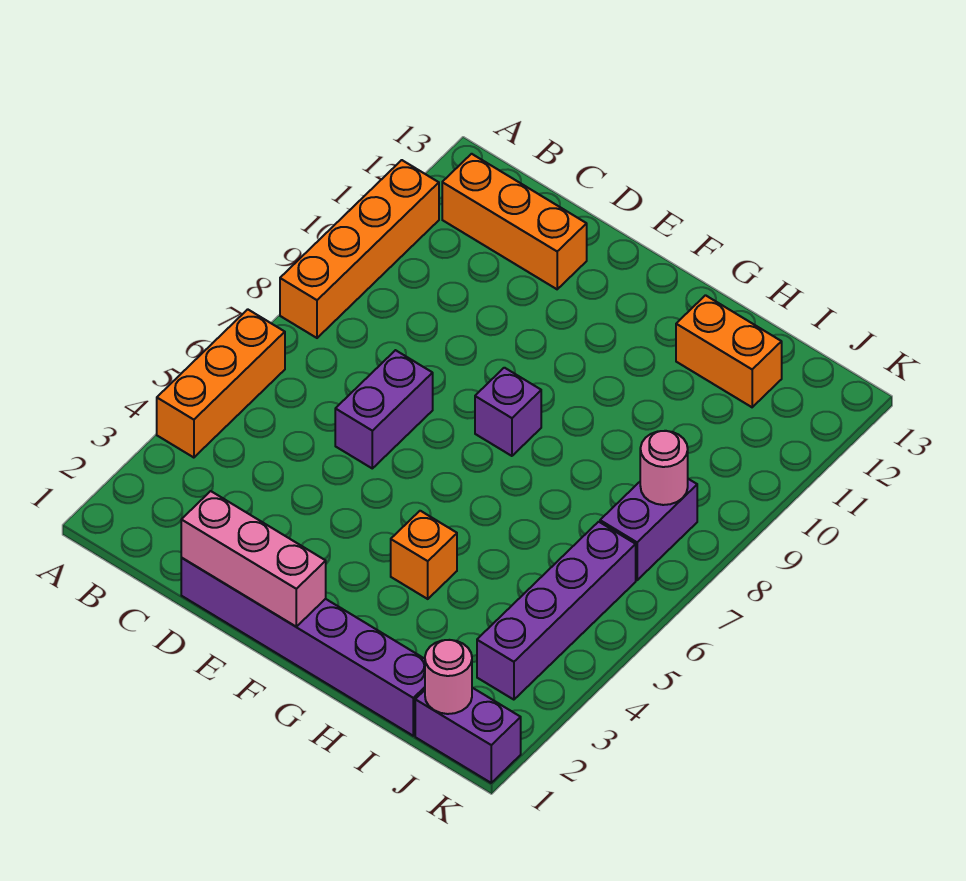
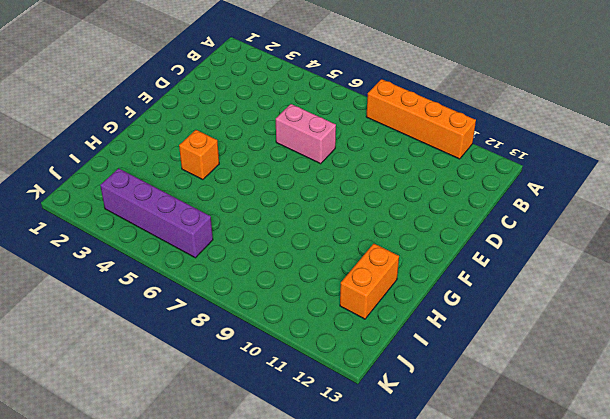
pink brick D6:D7 level 1 -> purple brick D6:D7 level 1
none -> orange brick A4:A6 level 1
none -> orange brick B12:D12 level 1
none -> purple brick D1:I1 level 1

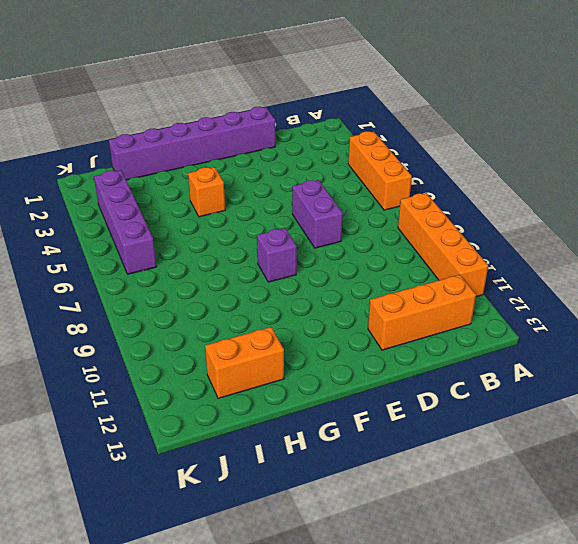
none -> purple brick J1:K1 level 1
none -> purple brick J7:J8 level 1
none -> pink brick D1:F1 level 2

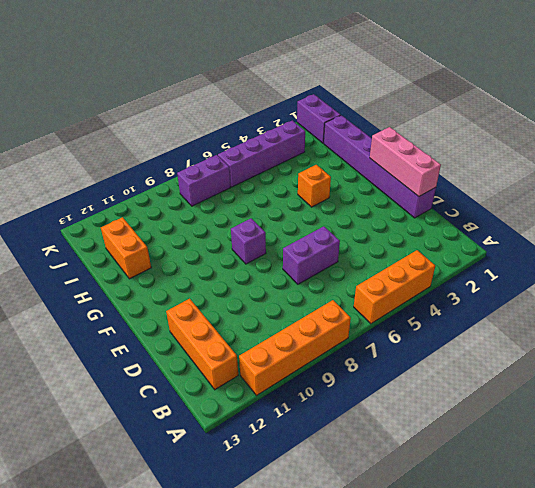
none -> pink round brick J1 level 2
none -> pink round brick J8 level 2

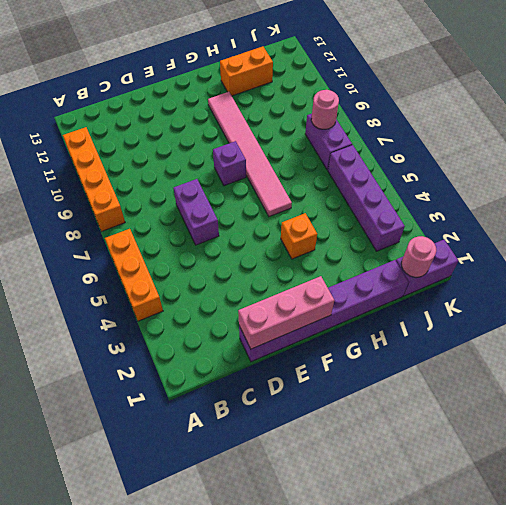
pink tile G6:G11 level 1 -> none
none -> orange brick B12:D12 level 1

